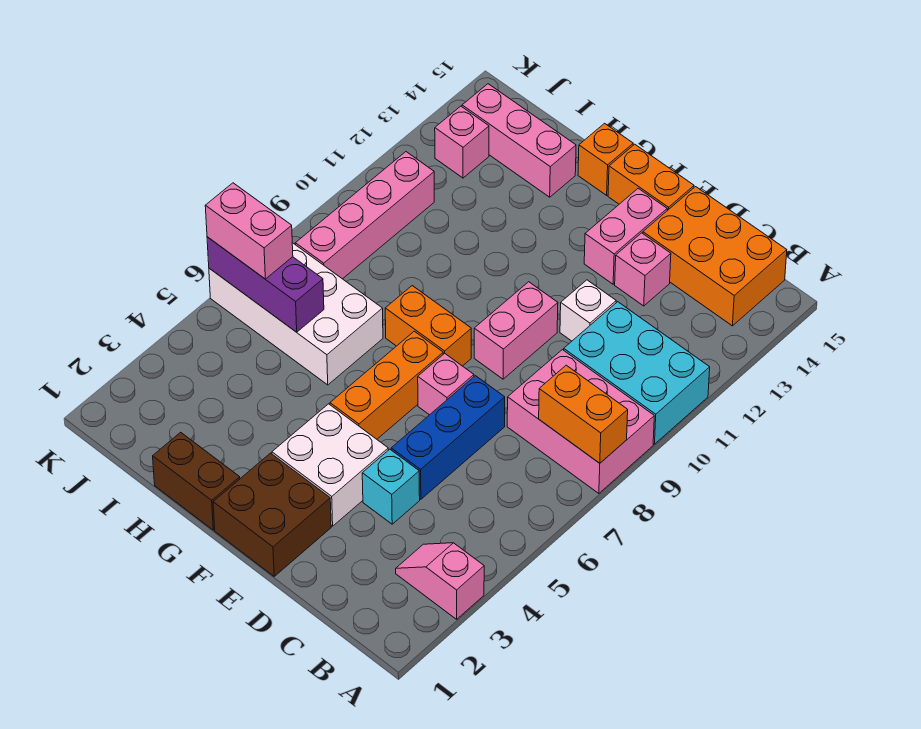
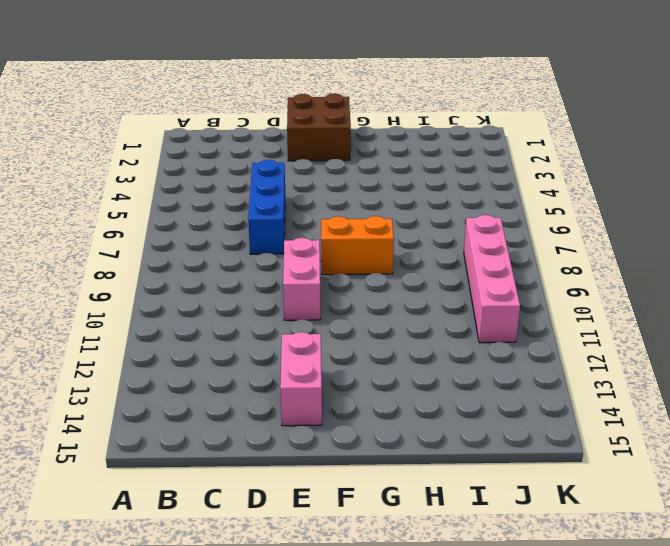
none -> pink slope A3:B3 level 1 top A
none -> pink brick A8:C9 level 1
none -> cyan brick A10:C11 level 1

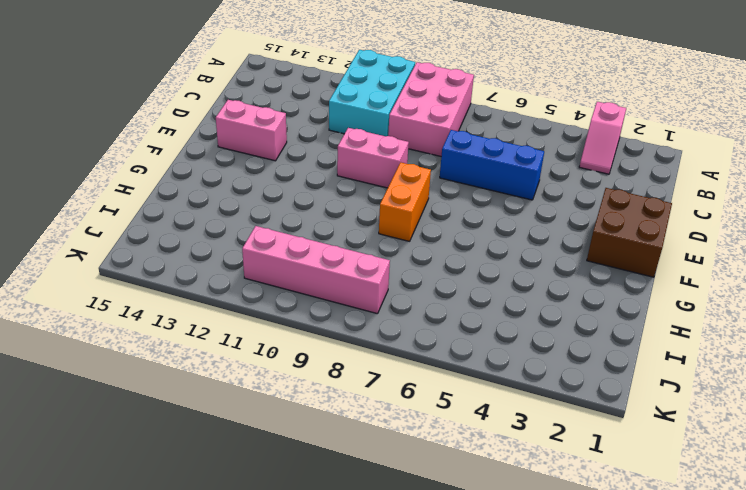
none -> orange brick B14:D15 level 1
none -> cyan brick D4 level 1
none -> white brick D11 level 1

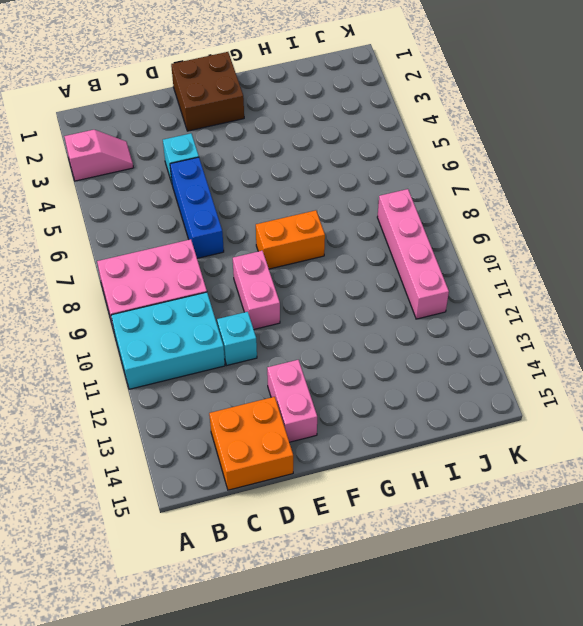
orange brick C14:D15 level 1 -> orange brick B14:D15 level 1
cyan brick D11 level 1 -> white brick D11 level 1
none -> pink brick D13 level 1
none -> white brick E3:F4 level 1
none -> pink brick E7 level 1

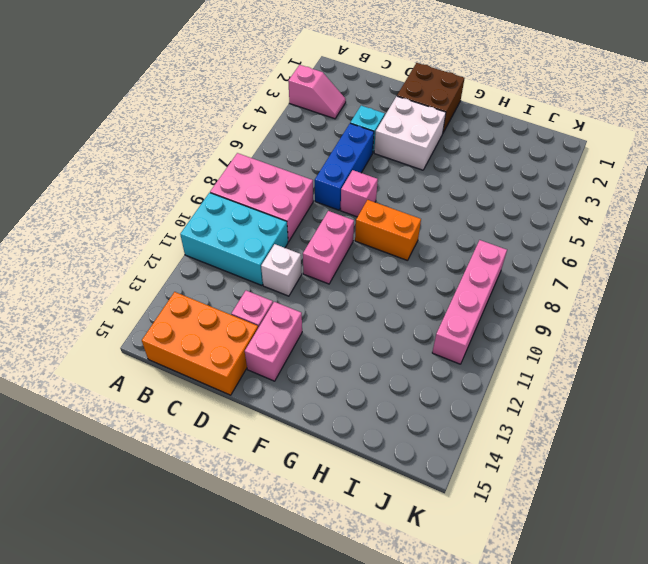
none -> orange brick E15:F15 level 1
none -> orange brick F5:F7 level 1
none -> brown brick G1:H1 level 1

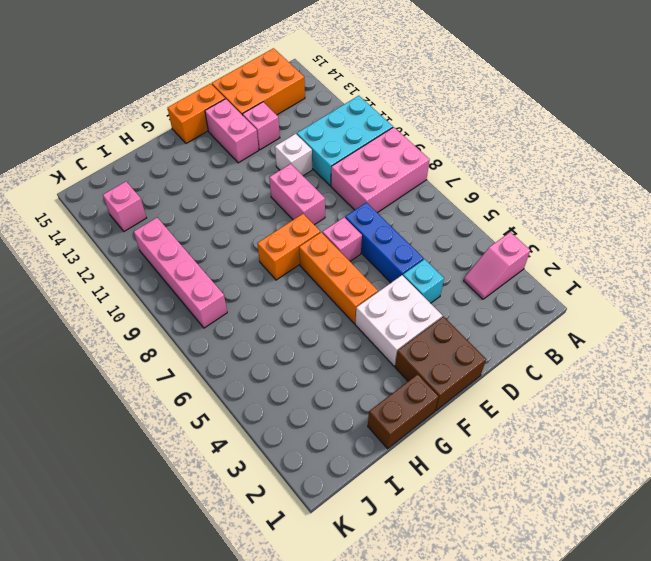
none -> orange brick G15 level 1
none -> white brick H6:K7 level 1
none -> pink brick H14:J14 level 1

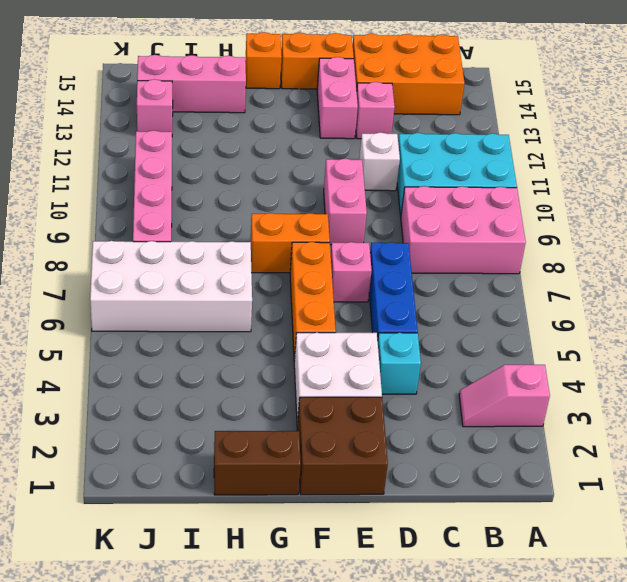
none -> orange brick A8:B8 level 2
none -> purple brick I6:K6 level 2
none -> pink brick J6:K6 level 3

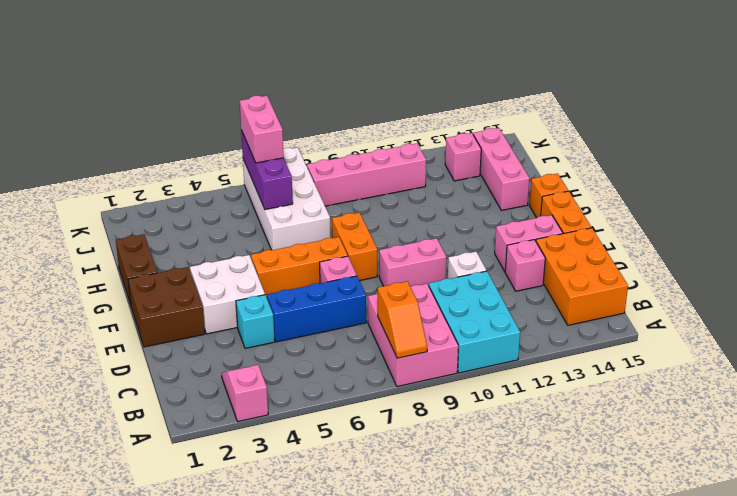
orange slope A8:B8 level 2 top B -> orange brick A8:B8 level 2

